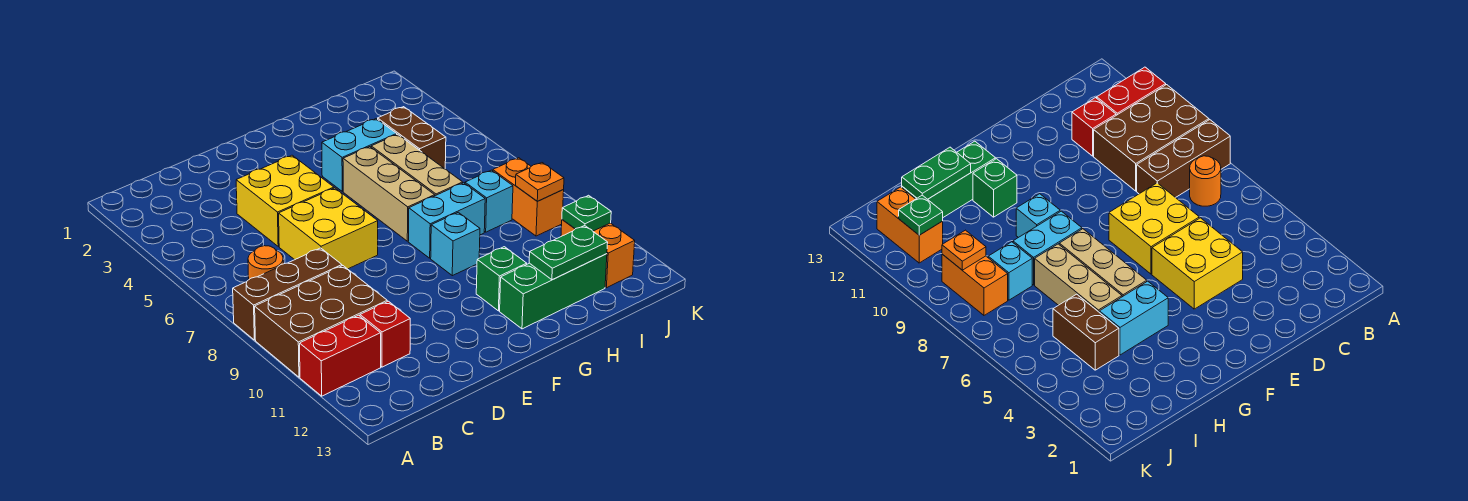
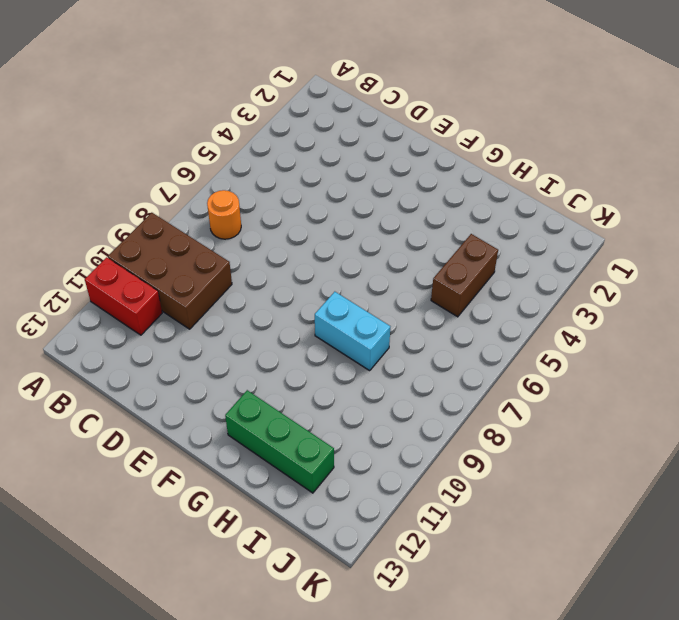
none -> brown brick A8:C8 level 1
none -> red brick C11 level 1
none -> yellow brick D4:E5 level 1

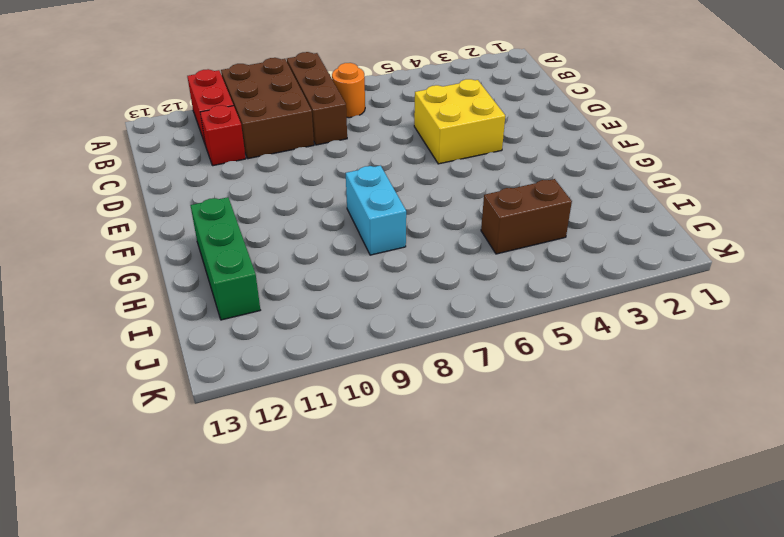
none -> yellow brick D6:E7 level 1
none -> cyan brick G4:H4 level 1
none -> tan brick G5:G7 level 1

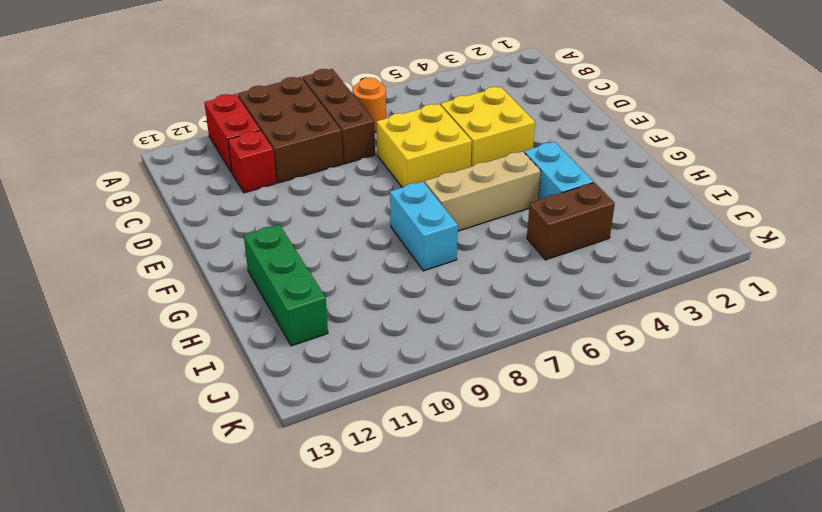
none -> cyan brick G9 level 1
none -> green brick G11 level 1
none -> tan brick H5:H7 level 1

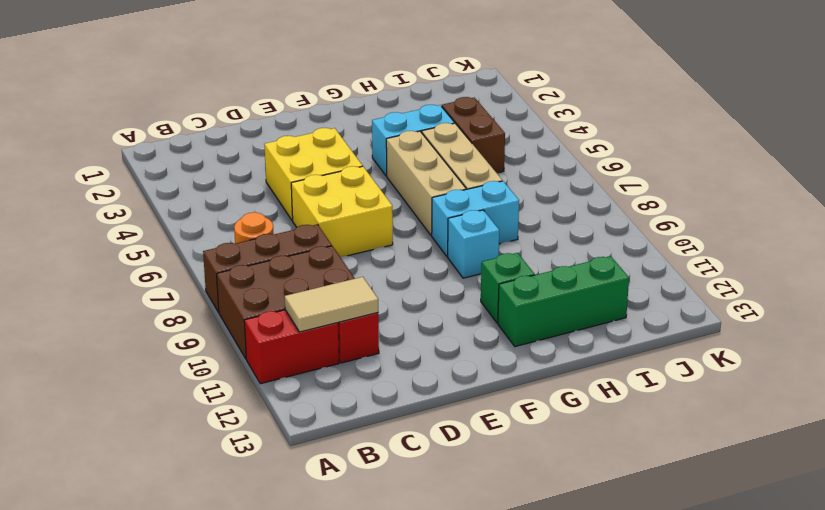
tan tile B11:C11 level 2 -> none
none -> cyan brick I8 level 1
none -> orange brick J8:J9 level 1
none -> orange brick J11:J12 level 1

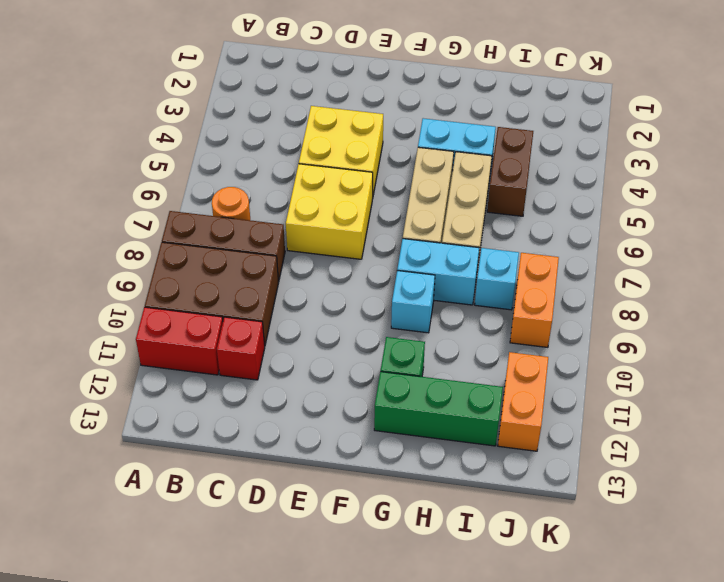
none -> green plate H12:I12 level 2
none -> orange plate J9 level 2
none -> green plate J11 level 2

